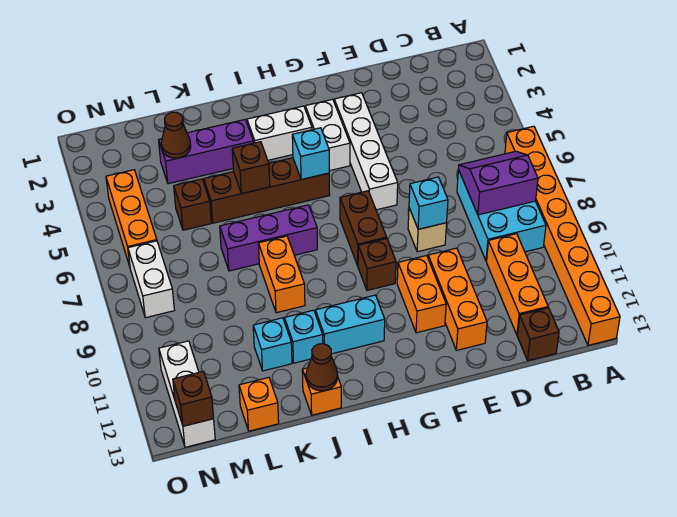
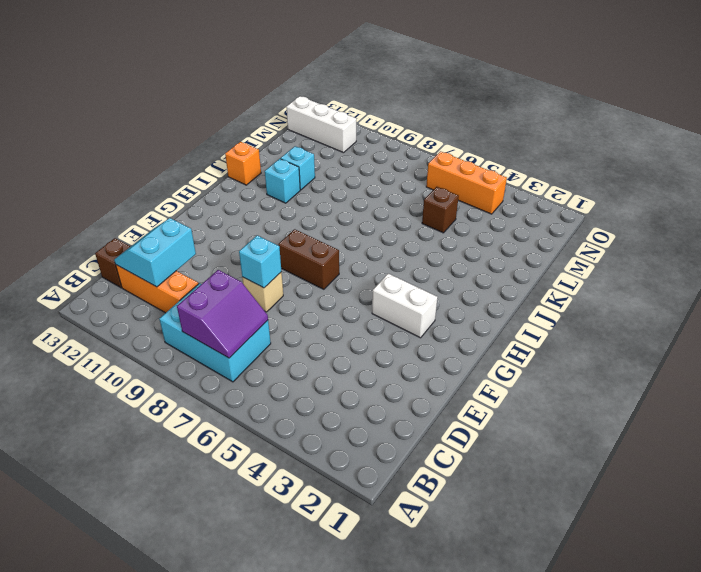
cyan slope C11:D12 level 2 top 11 -> none
none -> orange brick A6:A13 level 1
none -> orange brick E10:E12 level 1
none -> white brick F3:F6 level 1
none -> orange brick F10:F11 level 1

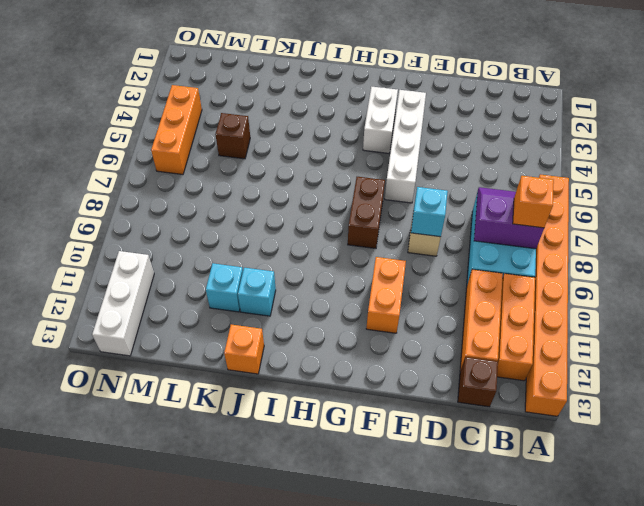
orange brick B8 level 3 -> orange brick L13 level 1
orange brick B10:B12 level 1 -> orange brick E10:E12 level 1
none -> brown brick G9 level 1
none -> white brick H3:I3 level 1
none -> brown brick H5:K5 level 1
none -> cyan brick H11:I11 level 1

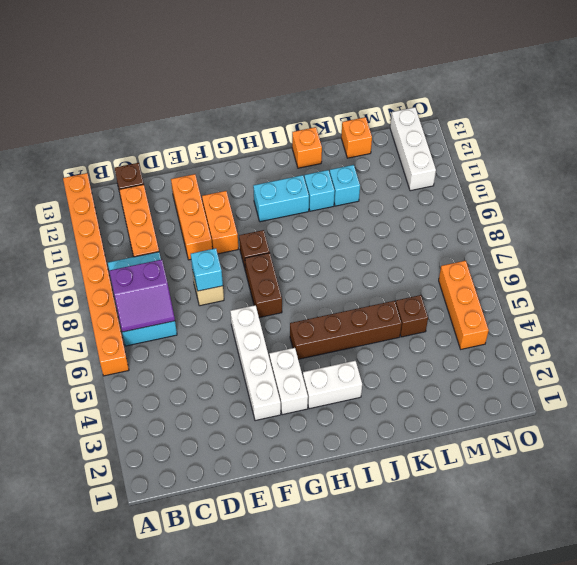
none -> purple brick I7:K7 level 1
none -> purple brick J3:L3 level 1
none -> orange brick J8:J9 level 1
none -> white brick N7:N8 level 1

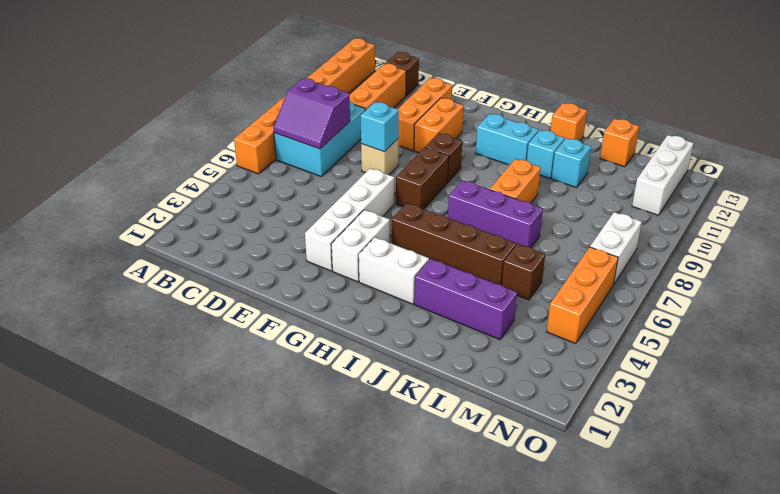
none -> cyan brick H5 level 2
none -> brown brick J5 level 2
none -> brown cone J13 level 2
none -> brown cone L3 level 2

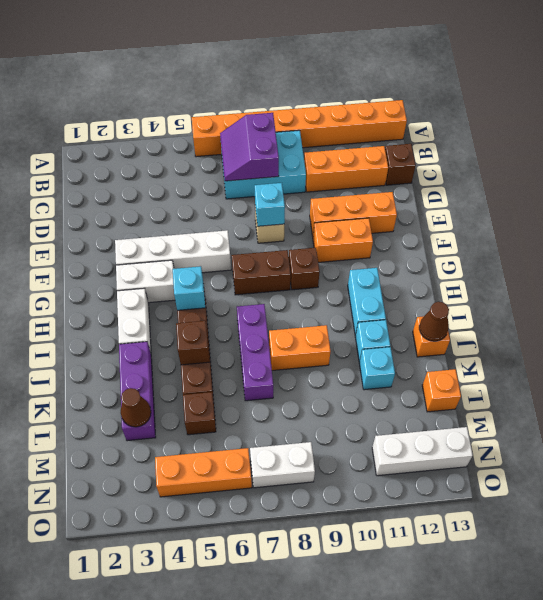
none -> brown brick N13 level 2

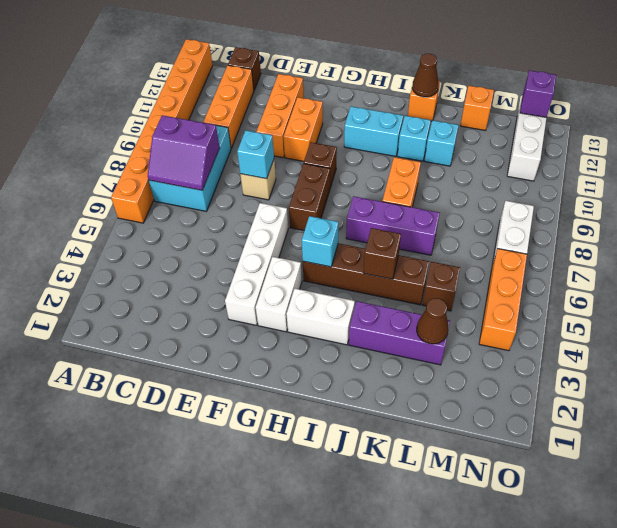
purple brick N13 level 2 -> brown brick N13 level 2

